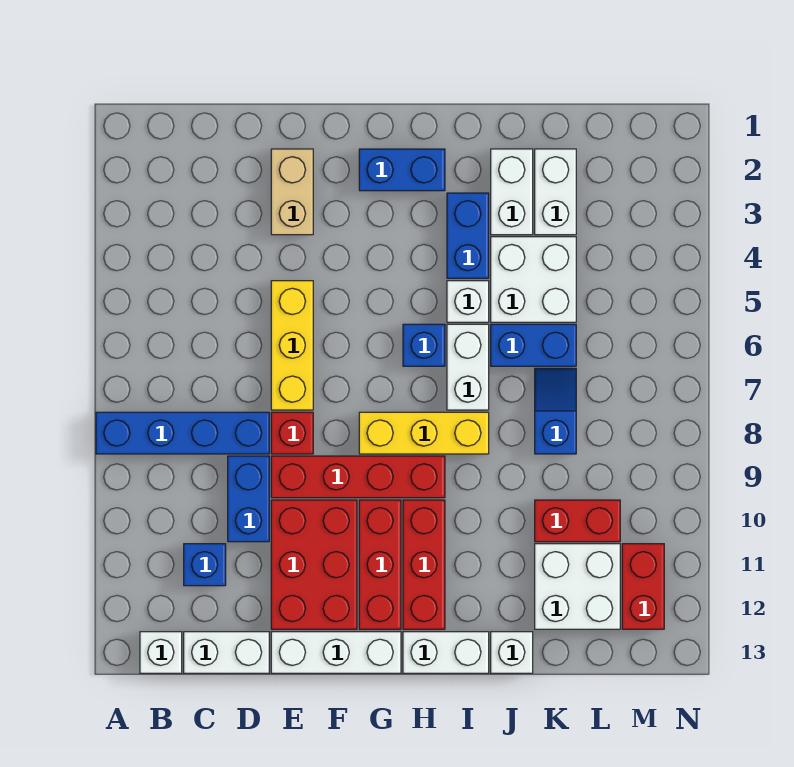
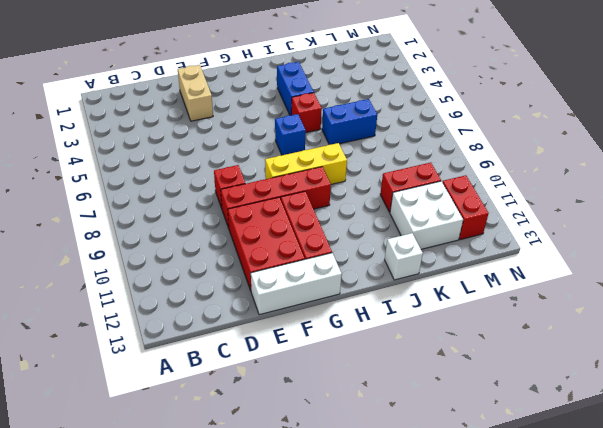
red brick I5 level 1 -> white brick I5 level 1
none -> blue brick A8:D8 level 1
none -> white brick B13 level 1
none -> blue brick C11 level 1

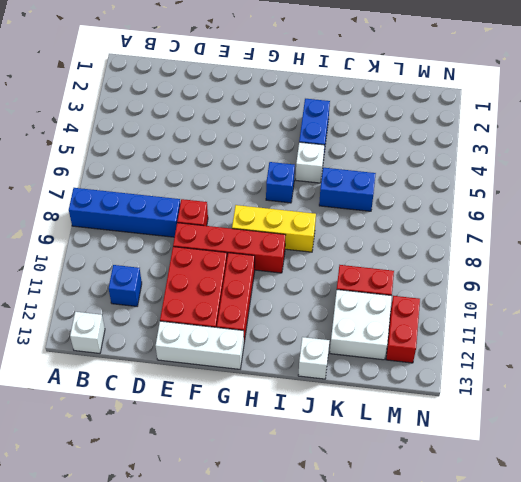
none -> white brick C13:D13 level 1
none -> blue brick D9:D10 level 1
none -> tan brick E2:E3 level 1

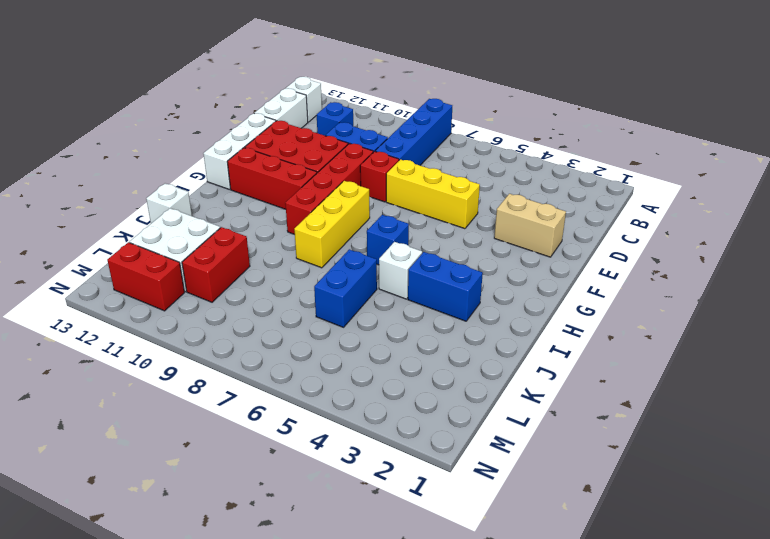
none -> blue brick G2:H2 level 1
none -> red brick H10:H12 level 1
none -> white brick H13:I13 level 1

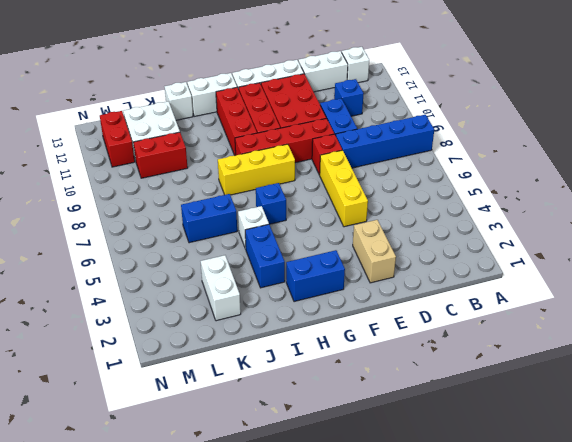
none -> white brick I6:I7 level 1
none -> white brick J2:J3 level 1
none -> white brick J4:K5 level 1

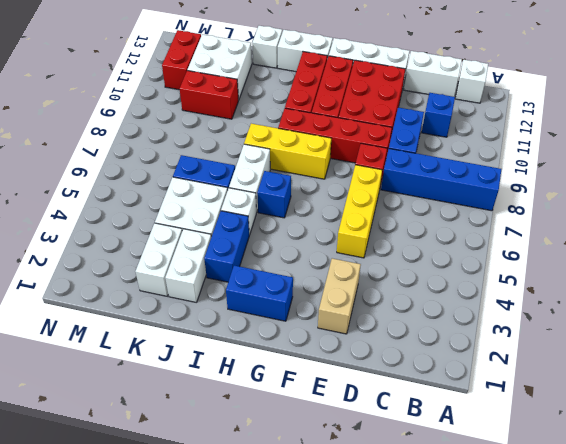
none -> blue slope K7:K8 level 1 top 8

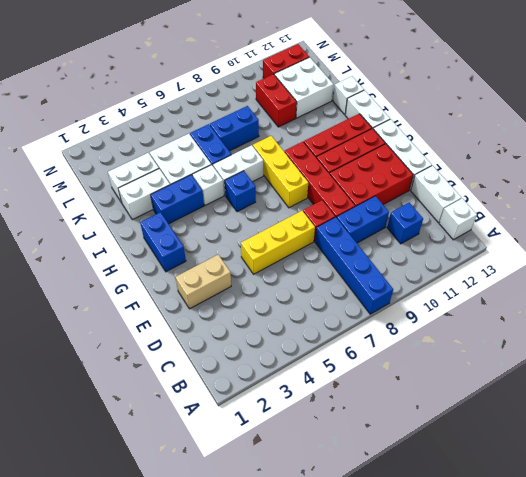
blue brick K7:K8 level 1 -> blue slope K7:K8 level 1 top 8

